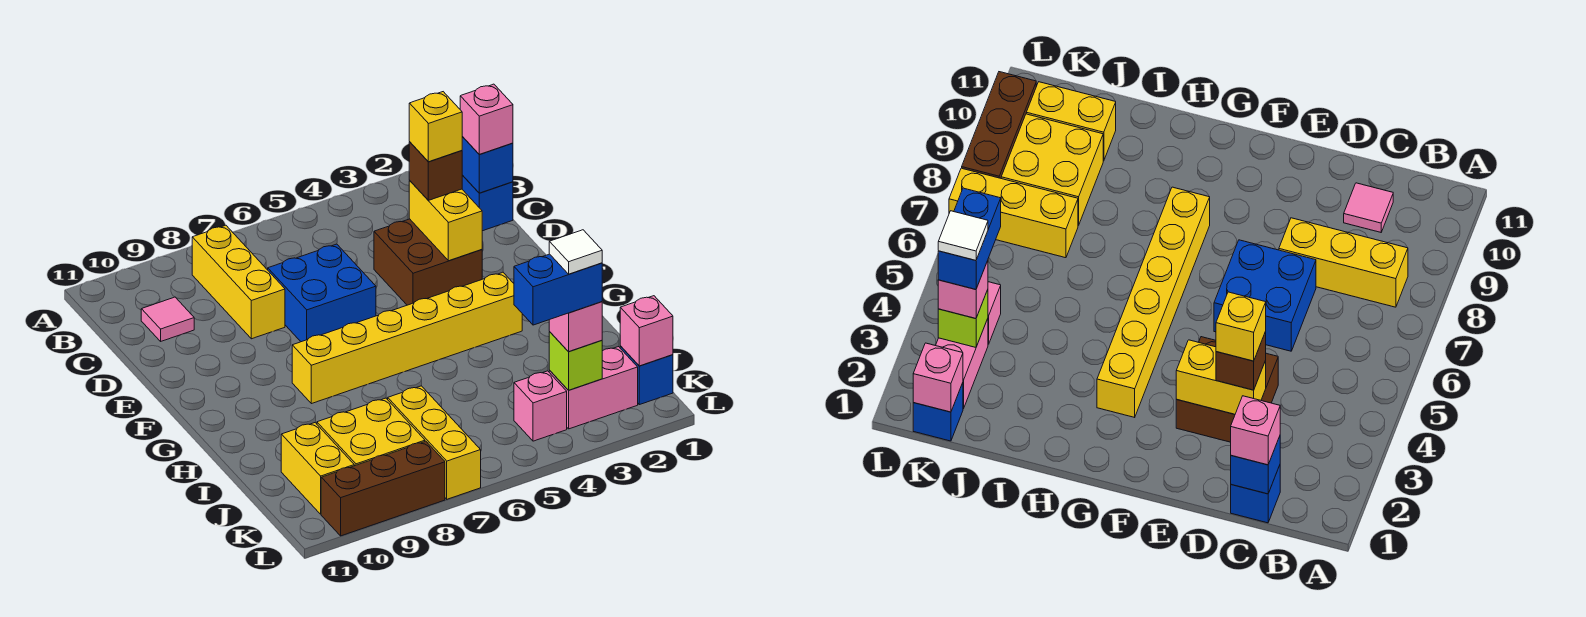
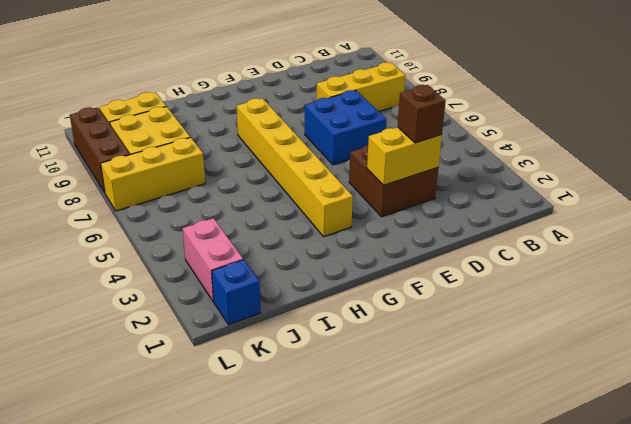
none -> blue brick C1 level 1
none -> pink tile C10 level 1
none -> pink brick K4 level 1

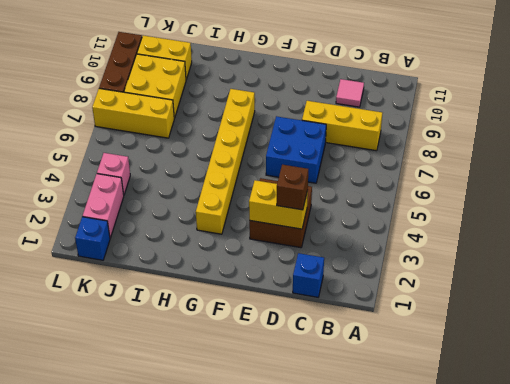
none -> blue brick C1 level 2
none -> pink brick K1 level 2
none -> lime brick K3 level 2

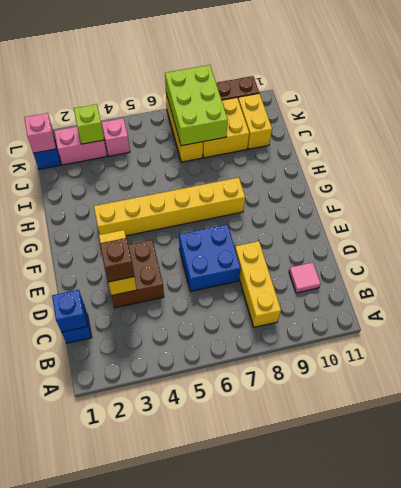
lime brick J7:L8 level 2 -> none
none -> pink brick C1 level 3
none -> pink brick K3 level 3
none -> yellow brick D3 level 4

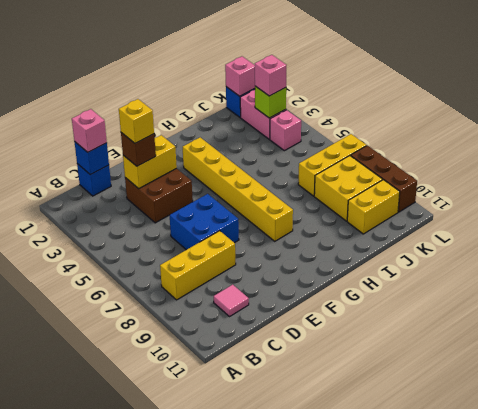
none -> blue brick K3:K4 level 4
none -> white tile K3 level 5

